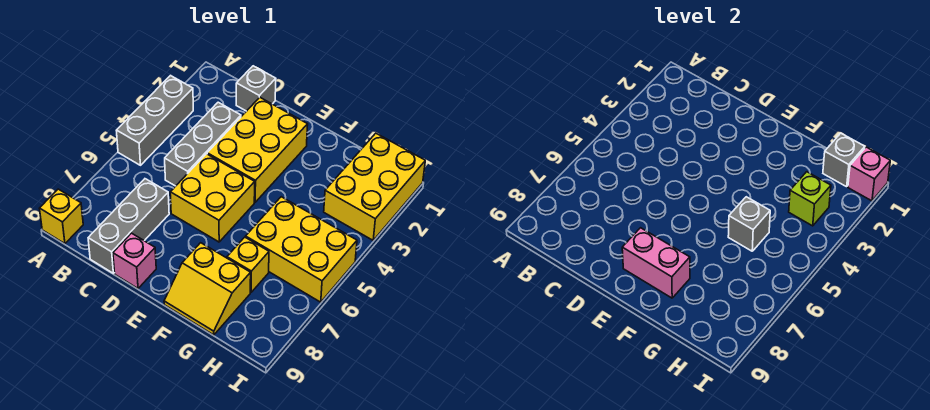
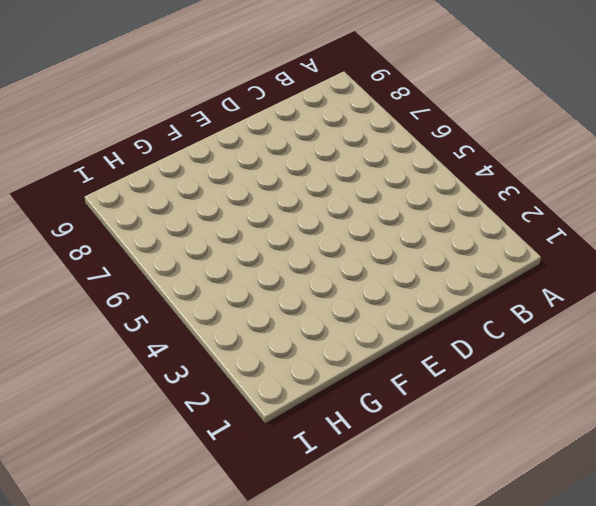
none -> grey brick A3:A5 level 1
none -> yellow brick A9 level 1
none -> grey brick C1 level 1

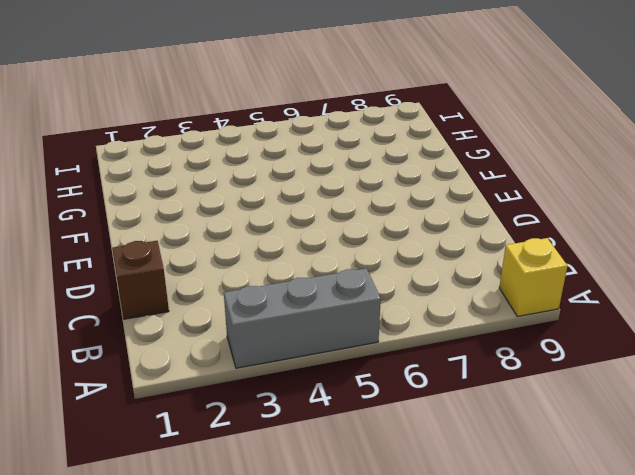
brown brick C1 level 1 -> grey brick C1 level 1
none -> grey brick C3:C5 level 1
none -> grey brick C7:C9 level 1
none -> yellow brick D2:E4 level 1

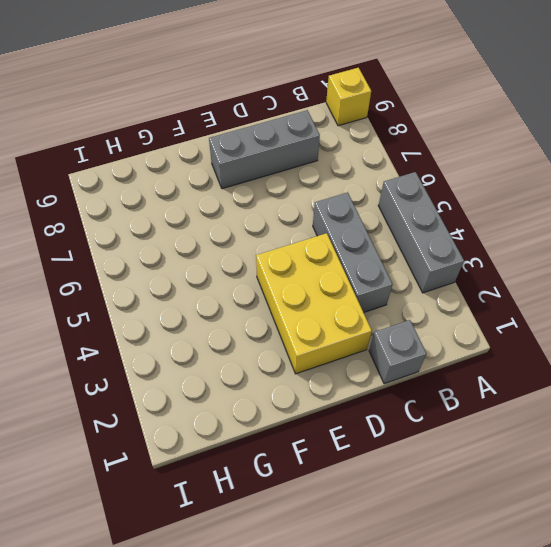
grey brick C8:E8 level 1 -> grey brick C7:C9 level 1
none -> yellow brick D5:E6 level 1
none -> pink brick D9 level 1
none -> yellow slope F8:G9 level 1 top 8

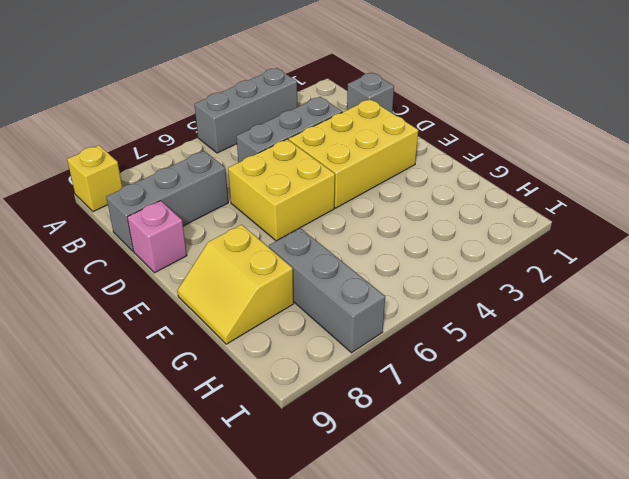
grey brick G7:I7 level 1 -> yellow brick G7 level 1
none -> yellow brick G5:I6 level 1
none -> yellow brick H1:I3 level 1
none -> pink brick E8:F8 level 2

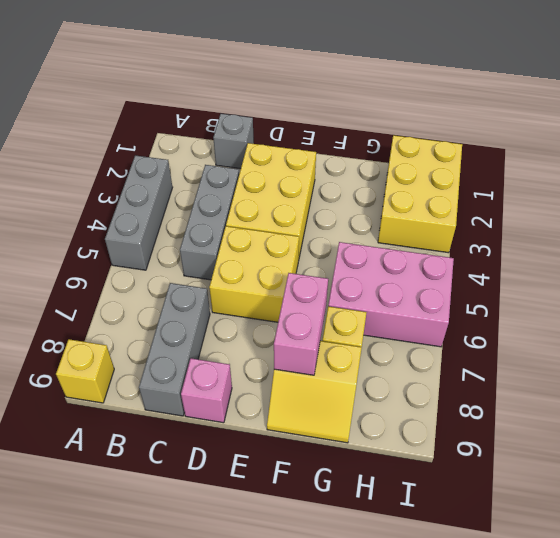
pink brick F7:F8 level 2 -> pink brick E8:F8 level 2
pink brick G5:I6 level 1 -> yellow brick G5:I6 level 1
none -> grey brick G5 level 2
none -> grey brick H1 level 2
none -> lime brick H3 level 2

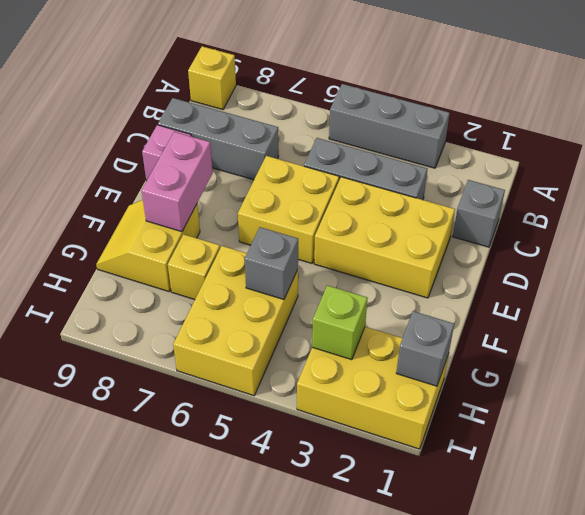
none -> pink brick I1 level 2

